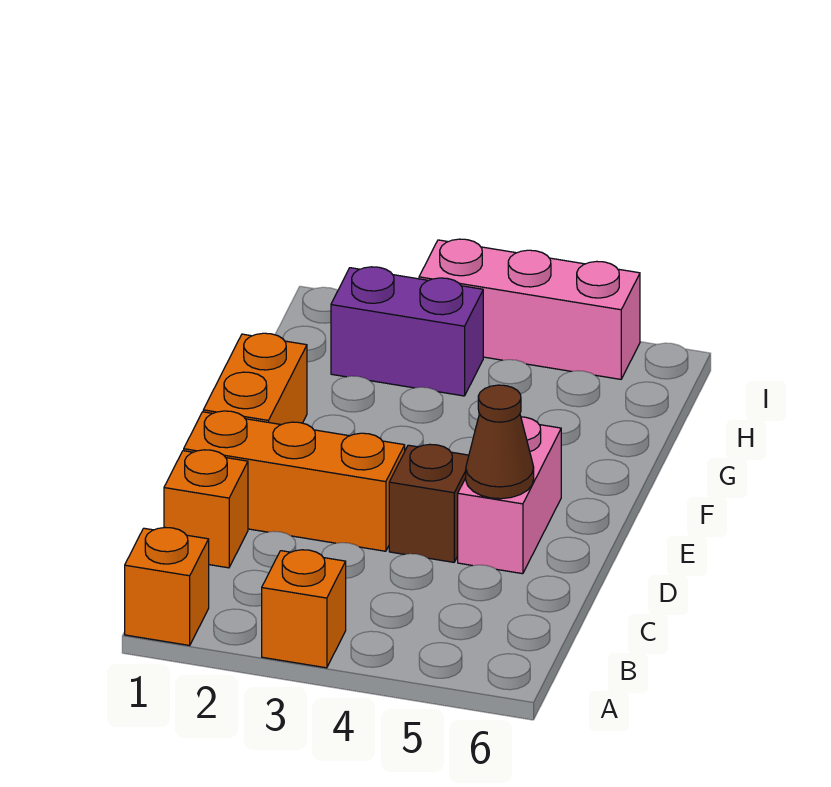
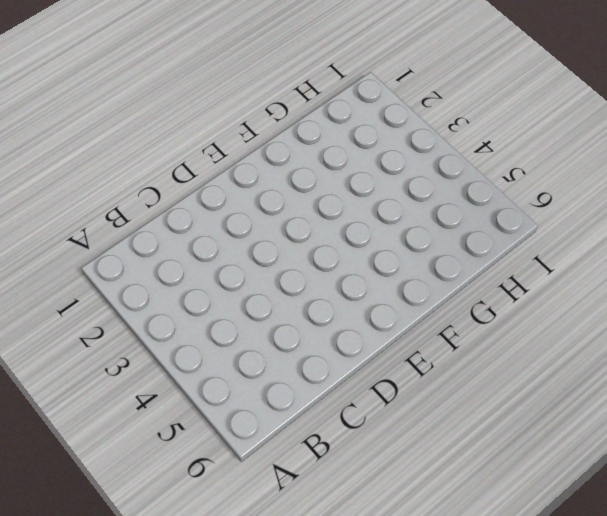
none -> orange brick A1 level 1
none -> orange brick A3 level 1

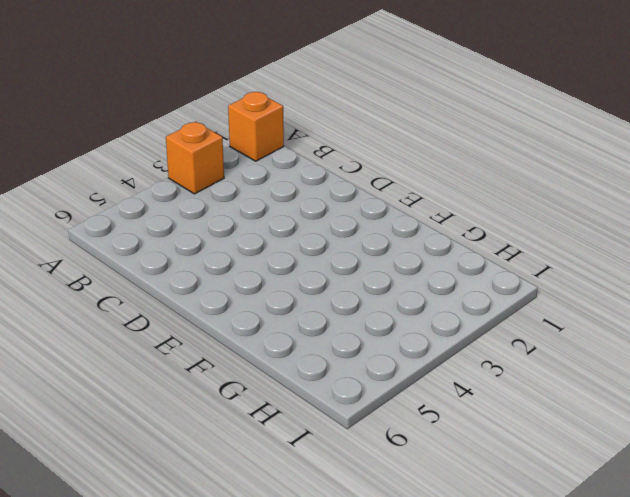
none -> orange brick C1 level 1
none -> orange brick D1:D3 level 1

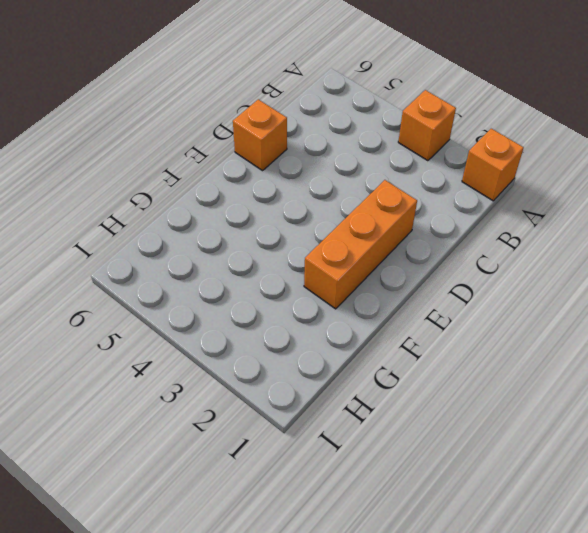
orange brick D2:F2 level 1 -> orange brick D1:D3 level 1
orange brick D6 level 1 -> orange brick C1 level 1
none -> brown brick D4 level 1
none -> pink brick D5:E5 level 1

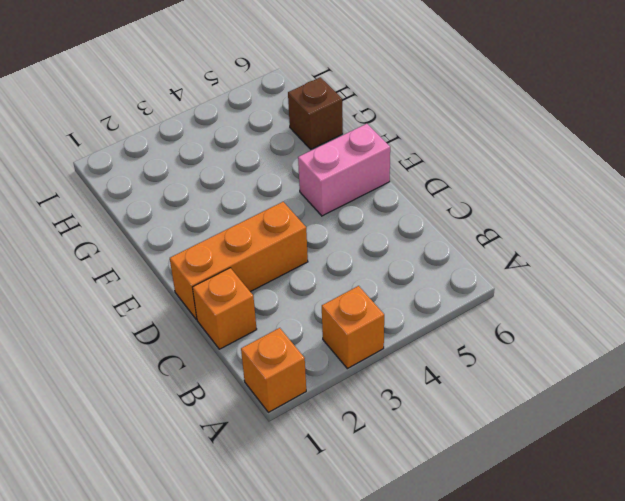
pink brick E5:E6 level 1 -> pink brick D5:E5 level 1
brown brick G6 level 1 -> brown brick D4 level 1
none -> orange brick E1:F1 level 1
none -> purple brick H2:H3 level 1

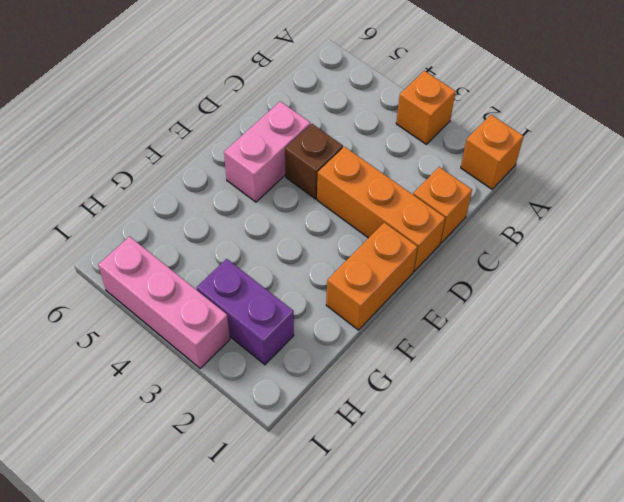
none -> brown cone D5 level 2

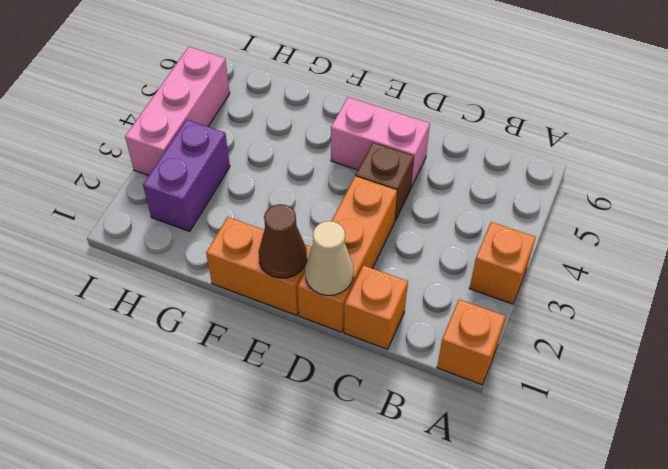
tan cone D1 level 2 -> none
brown cone E1 level 2 -> brown cone D5 level 2

